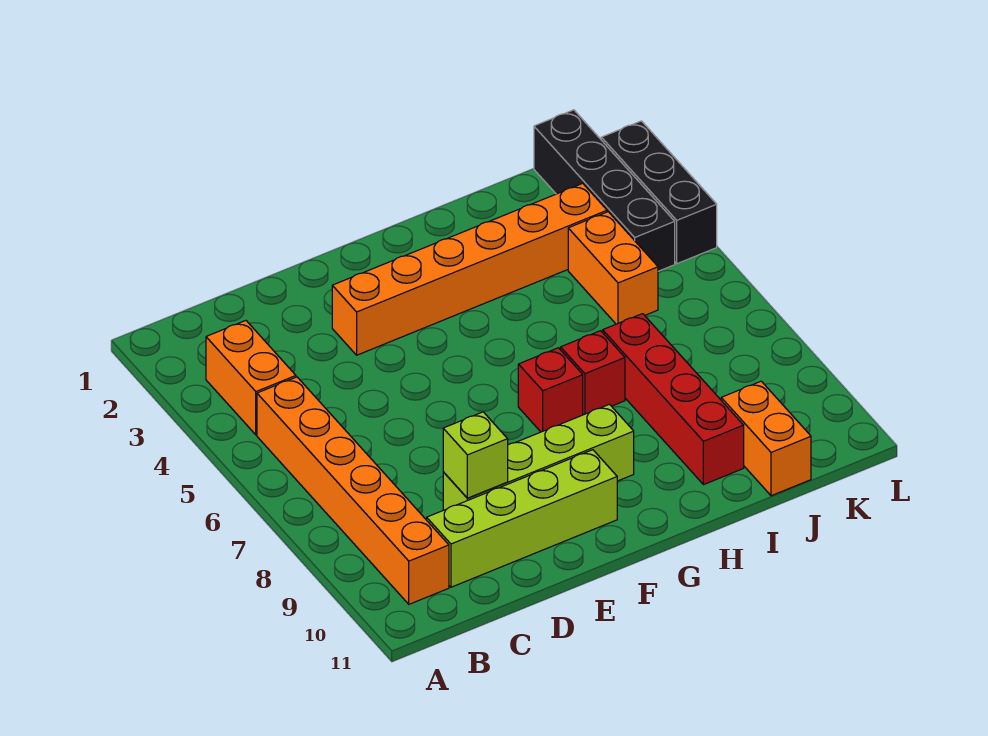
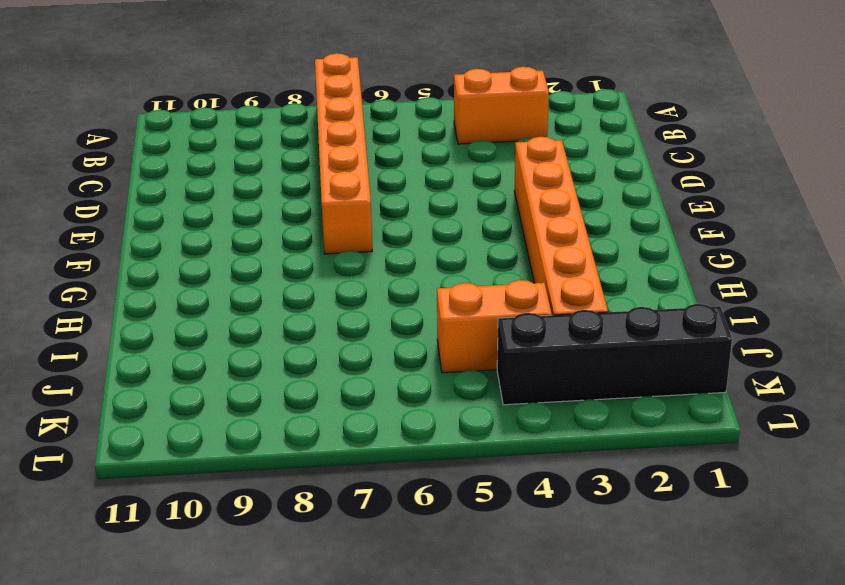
orange brick A7:F7 level 1 -> orange brick B5:B10 level 1
none -> lime brick C10:F10 level 1
none -> lime brick D9:G9 level 1
none -> red brick G7 level 1

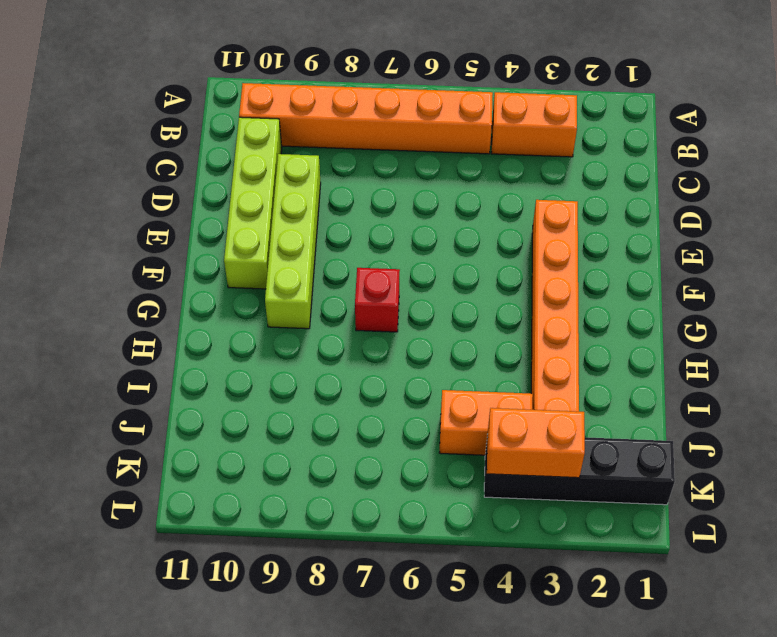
orange brick K3:K4 level 2 -> orange brick J10:J11 level 1
none -> red brick H7 level 1
none -> red brick I7:I10 level 1
none -> black brick L2:L4 level 1

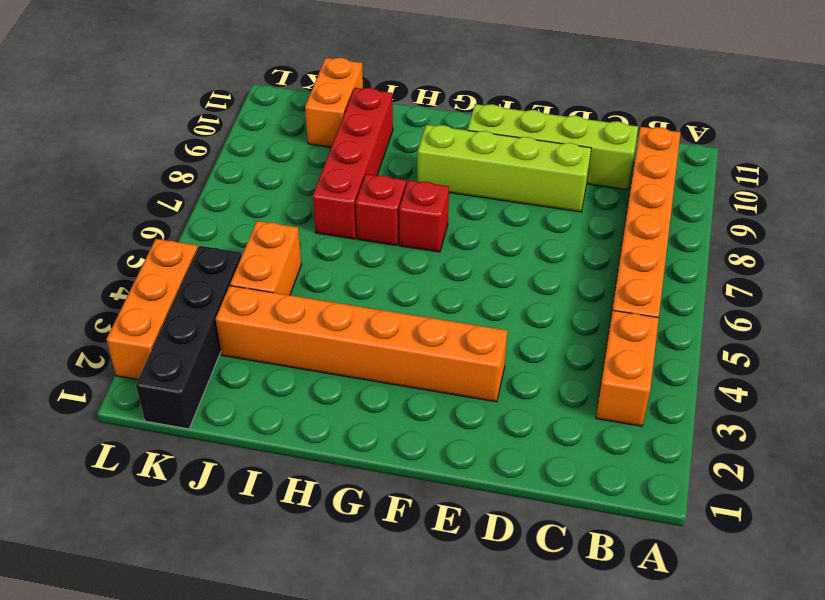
orange brick L2:L4 level 1 -> black brick L2:L4 level 1
none -> lime brick D9 level 2

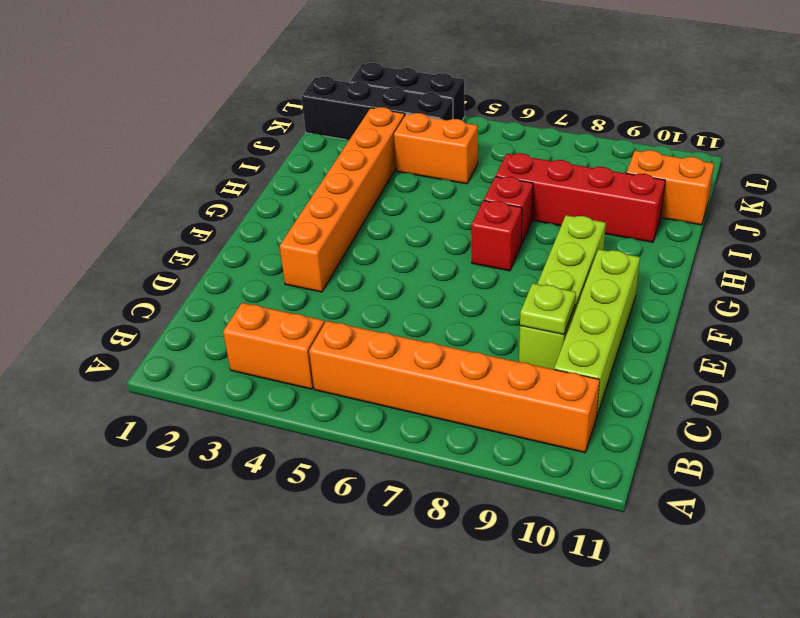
lime plate D9 level 2 -> lime brick D9 level 2

